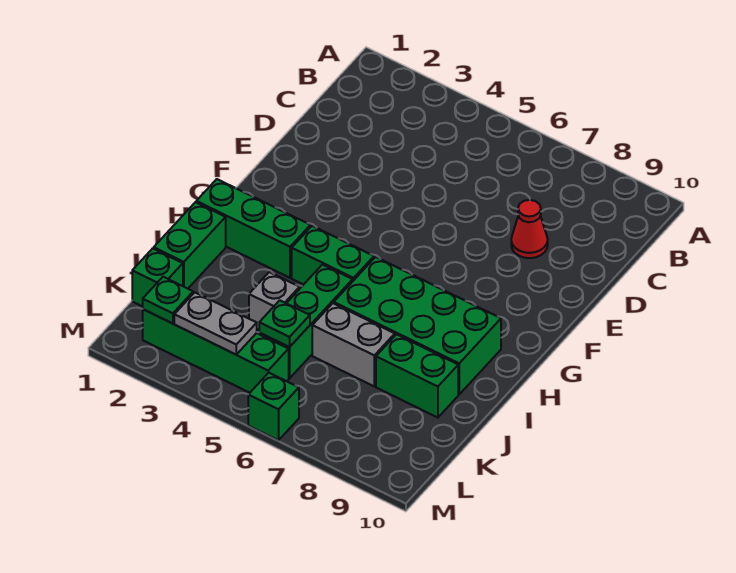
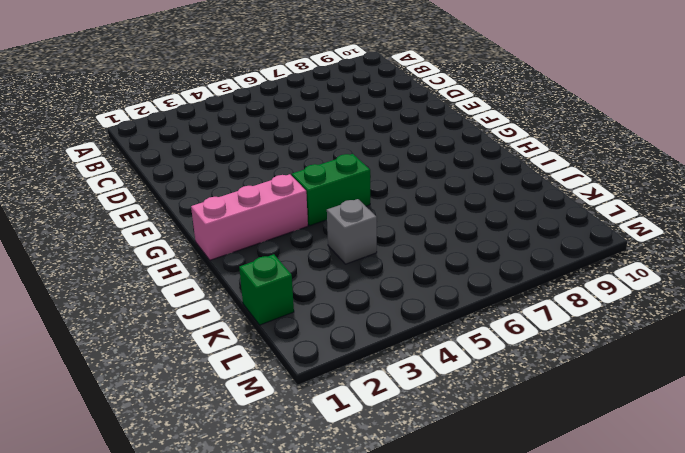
pink brick H1:H3 level 1 -> green brick H1:H3 level 1
none -> red cone D8 level 1
none -> green brick H6:I9 level 1
none -> green brick I1:J1 level 1

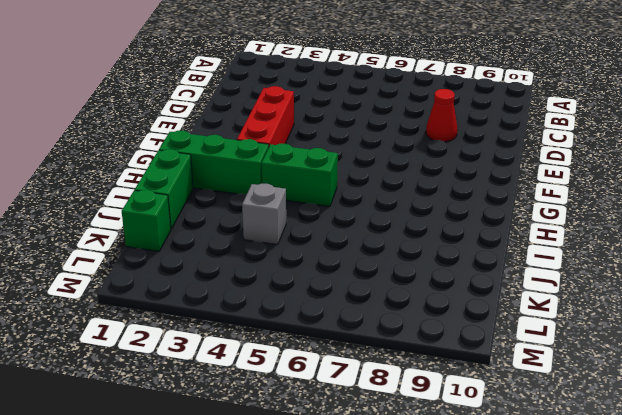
red brick E3:G3 level 1 -> none
none -> green brick H6:I9 level 1
none -> green brick I5:K5 level 1
none -> grey brick J6:J7 level 1

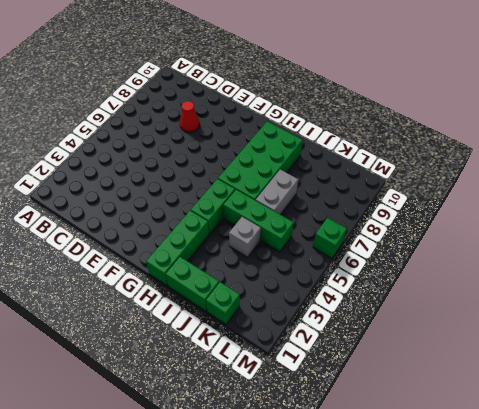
none -> green brick J8:J9 level 1
none -> green brick L2:L5 level 1
none -> green plate K5 level 2

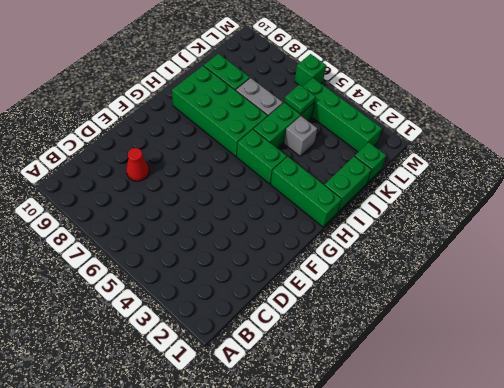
none -> green plate L2 level 2
none -> grey plate L3:L4 level 2

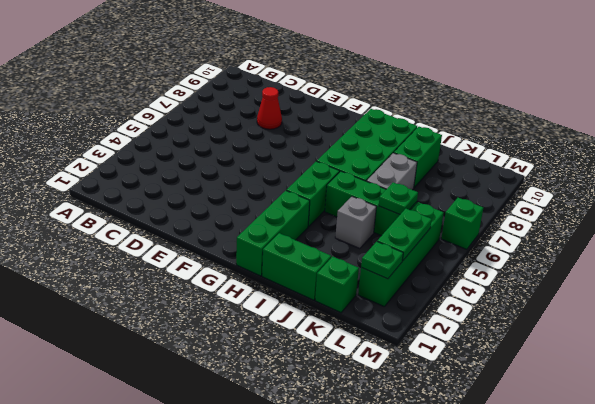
green plate L3:L4 level 2 -> grey plate L3:L4 level 2

